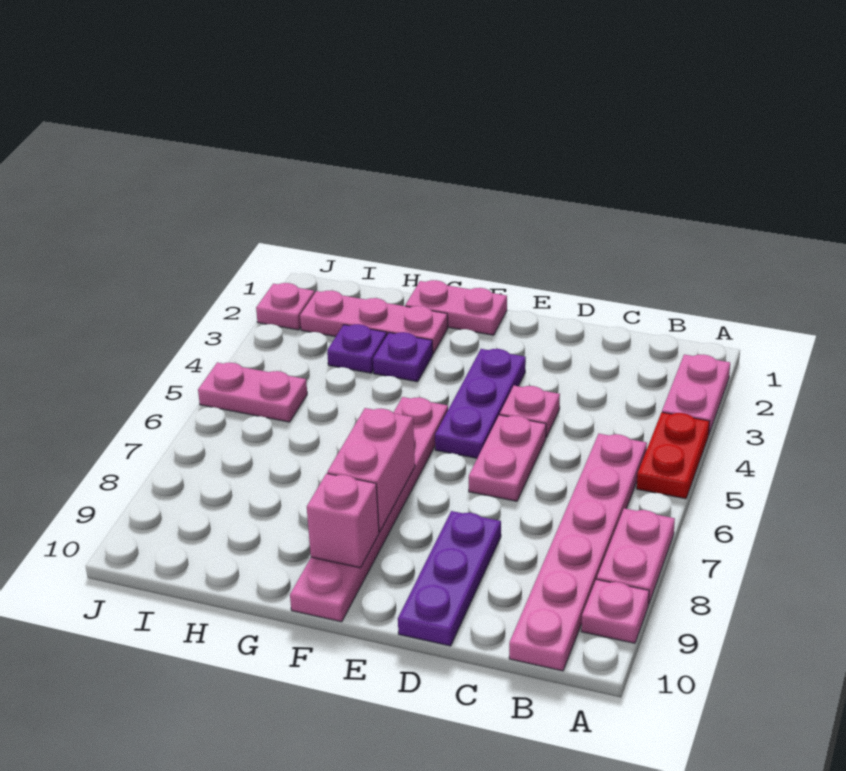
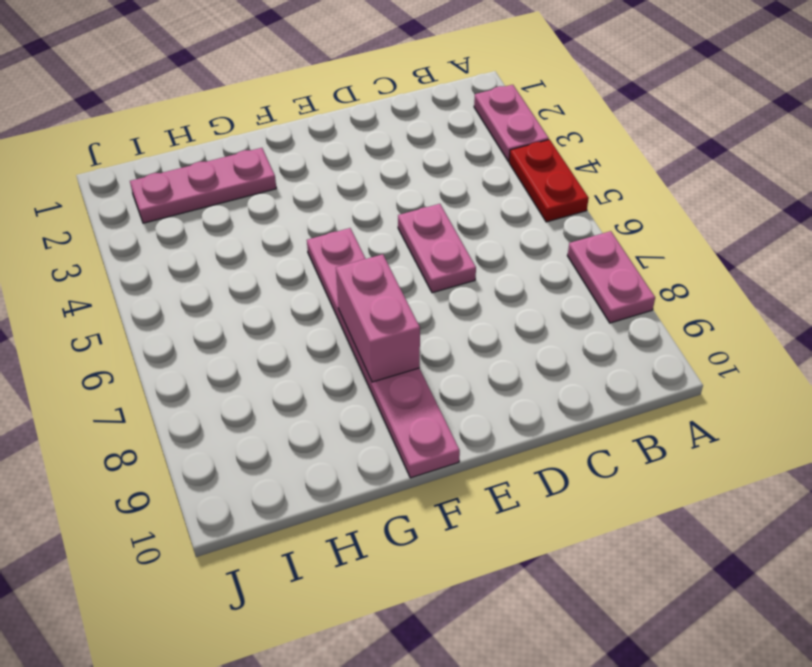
none -> pink plate A9 level 1
none -> pink plate B5:B10 level 1
none -> pink plate D4 level 1

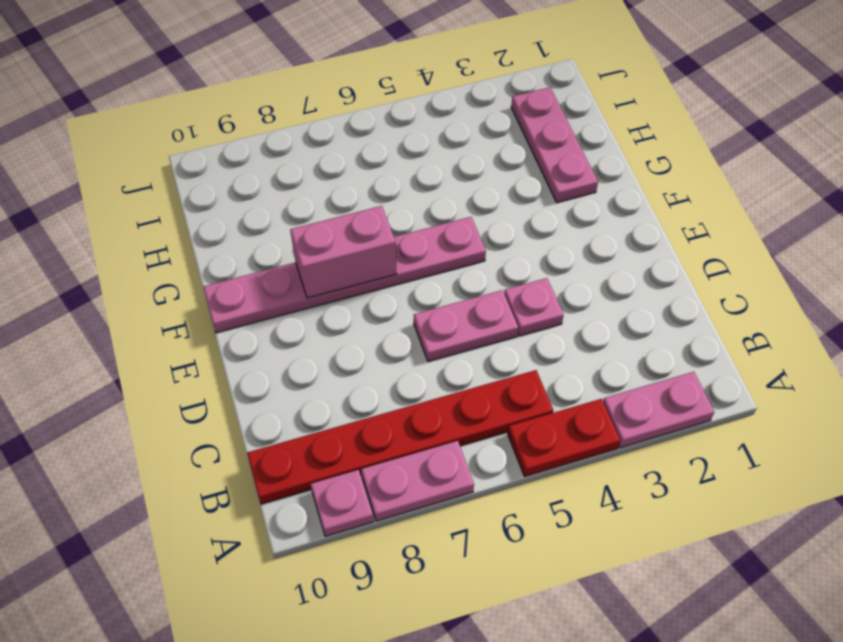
red plate B5:B10 level 1 -> pink plate B5:B10 level 1
none -> purple plate D8:D10 level 1
none -> purple plate E3:E5 level 1
none -> pink plate F1:G1 level 1

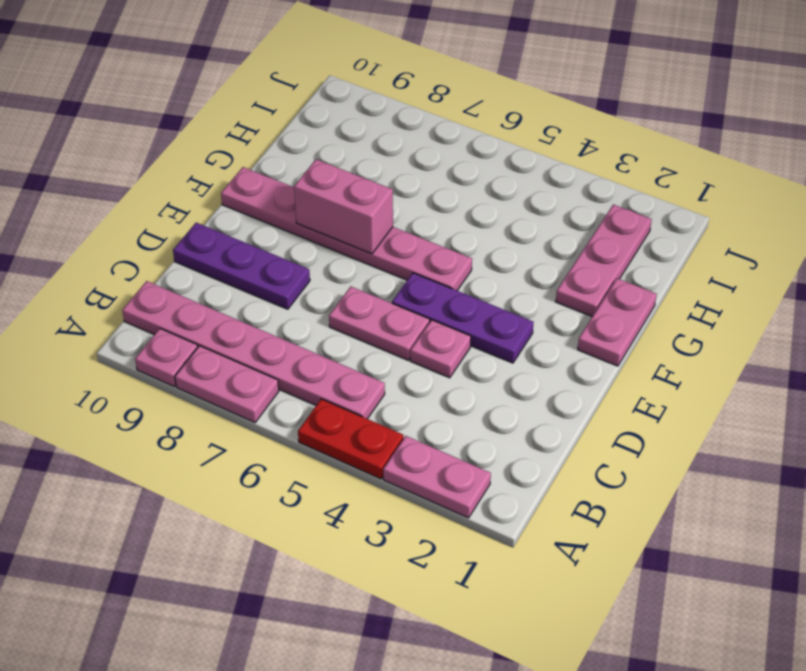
none -> purple plate G3 level 1
none -> purple plate H3 level 1
none -> pink plate I5:J5 level 1

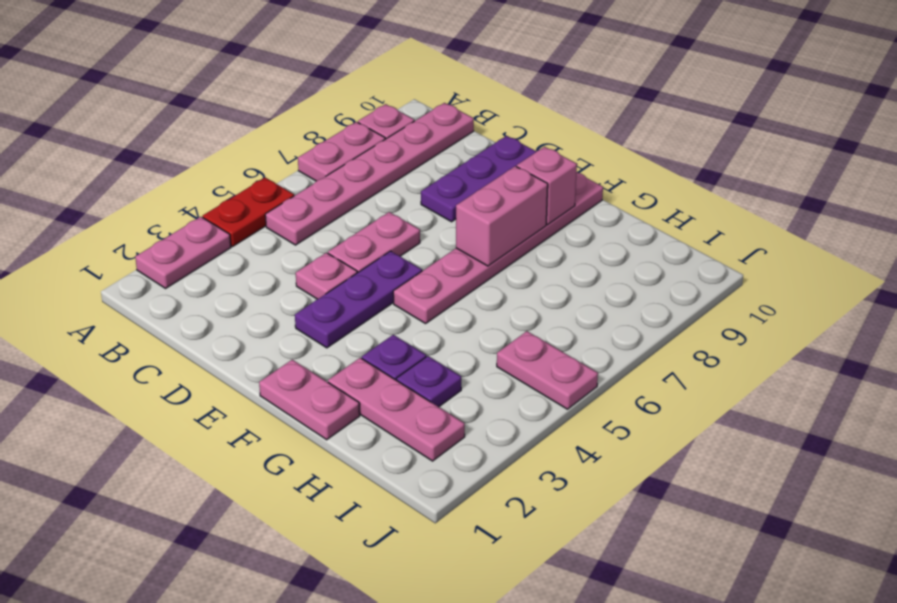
none -> pink plate J2 level 1

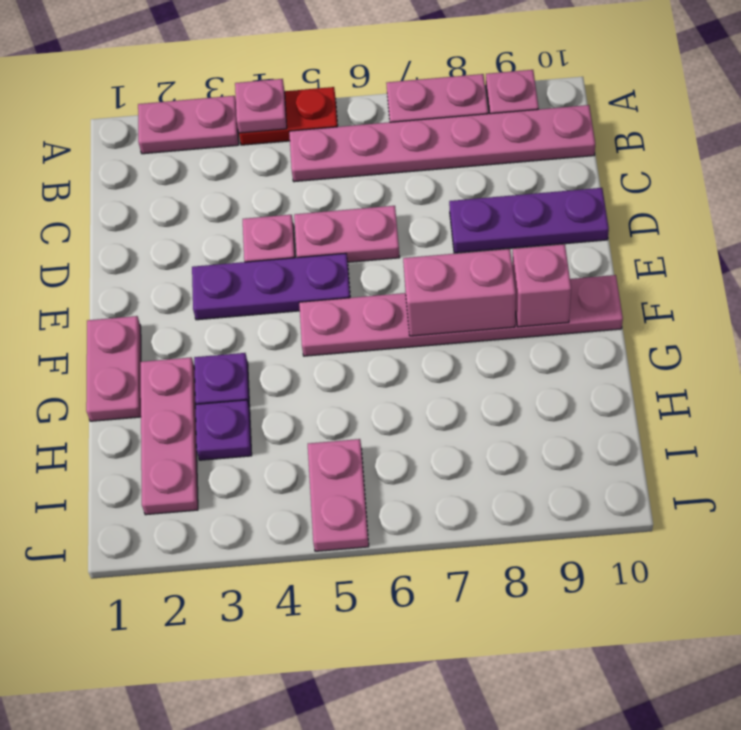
pink plate A4 level 2 -> pink plate J2 level 1

